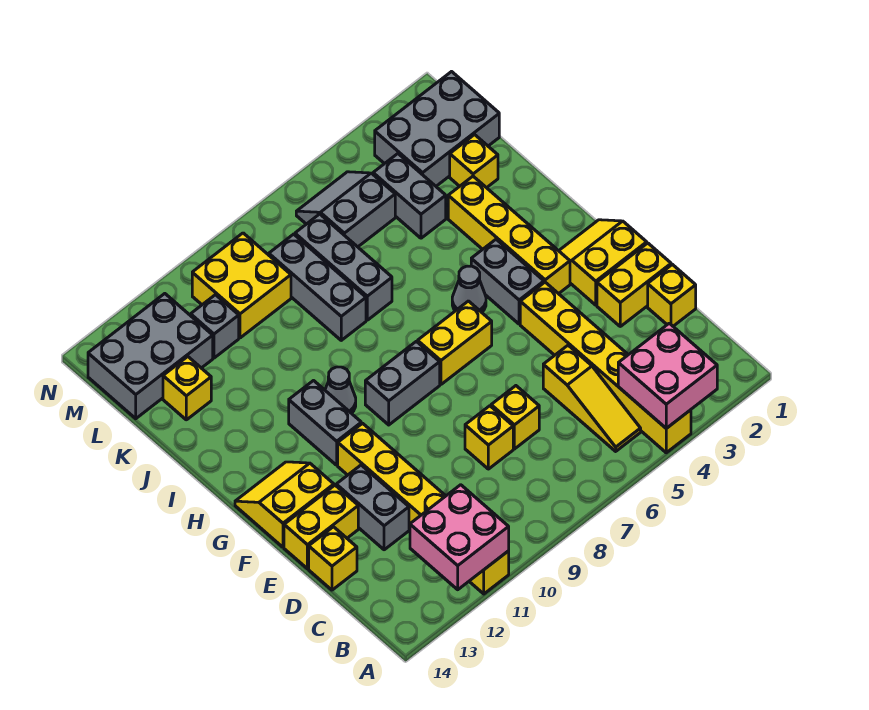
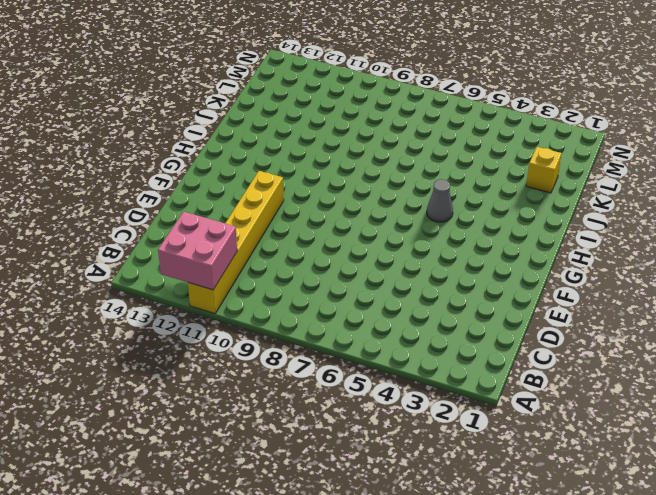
none -> yellow brick A4:F4 level 1
none -> yellow slope B5:D5 level 1 top D
none -> yellow brick D1 level 1
none -> yellow brick D7 level 1

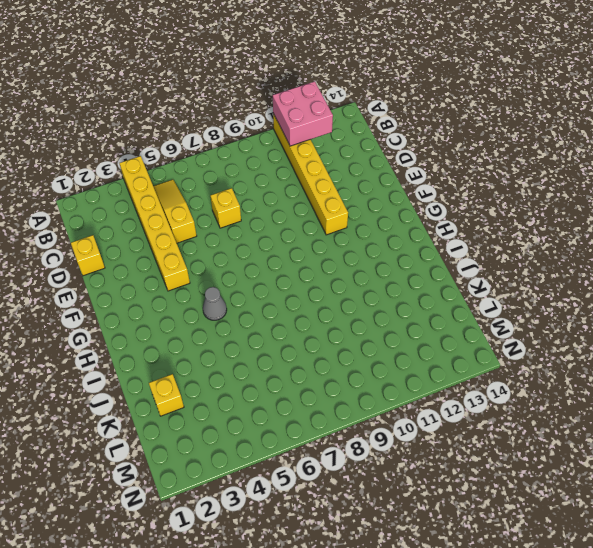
none -> yellow brick D8 level 1
none -> grey brick D12:E12 level 1
none -> yellow brick D14 level 1
none -> yellow brick E1:E2 level 1

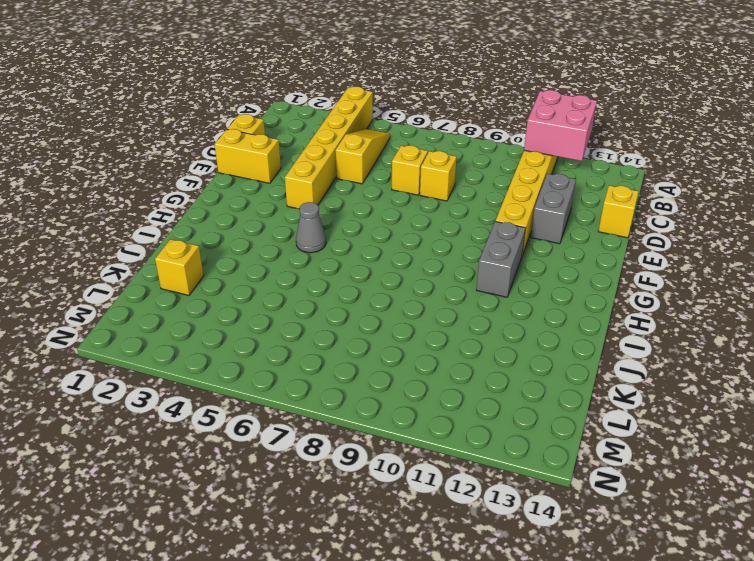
none -> yellow brick E13:E14 level 1
none -> yellow slope F1:G2 level 1 top F
none -> yellow slope F13:G14 level 1 top F
none -> yellow brick G3:J3 level 1

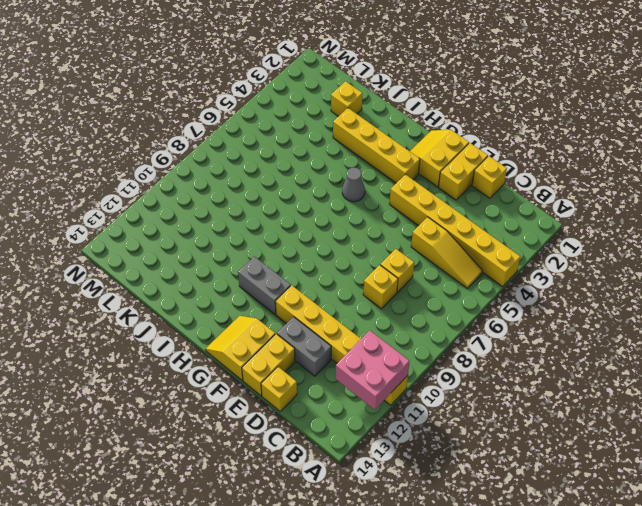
none -> grey brick G4:H4 level 1
none -> yellow brick G6:G7 level 1
none -> grey brick G8:G9 level 1
none -> grey cone H10 level 1

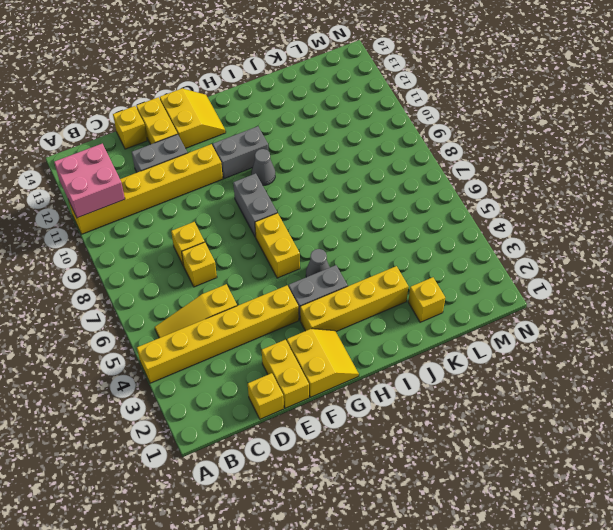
none -> grey brick J7:L7 level 1
none -> grey brick J8:L8 level 1
none -> grey brick K4:L4 level 1
none -> yellow brick K13 level 1

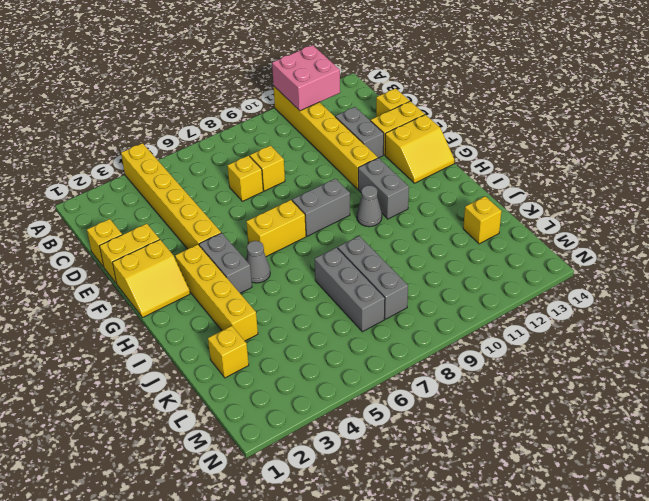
none -> yellow slope B5:D5 level 1 top D
none -> grey brick K4:L4 level 1
none -> grey brick L1:M3 level 1
none -> grey slope L5:M6 level 1 top L

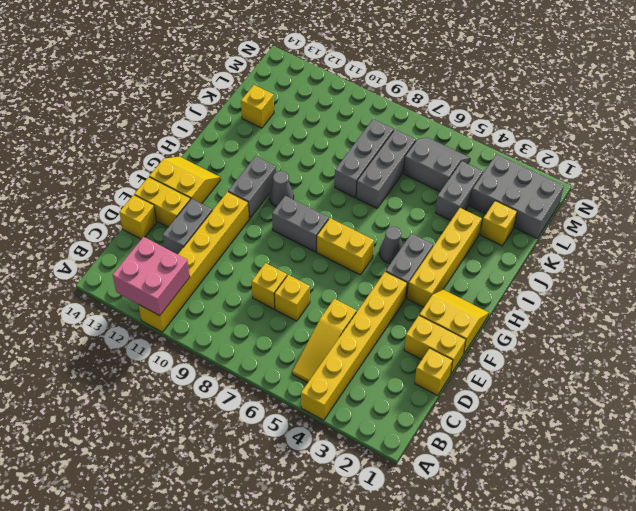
none -> yellow brick L9:M10 level 1
none -> grey brick L11 level 1
none -> grey brick L12:M14 level 1
none -> pink brick A3:B4 level 2

